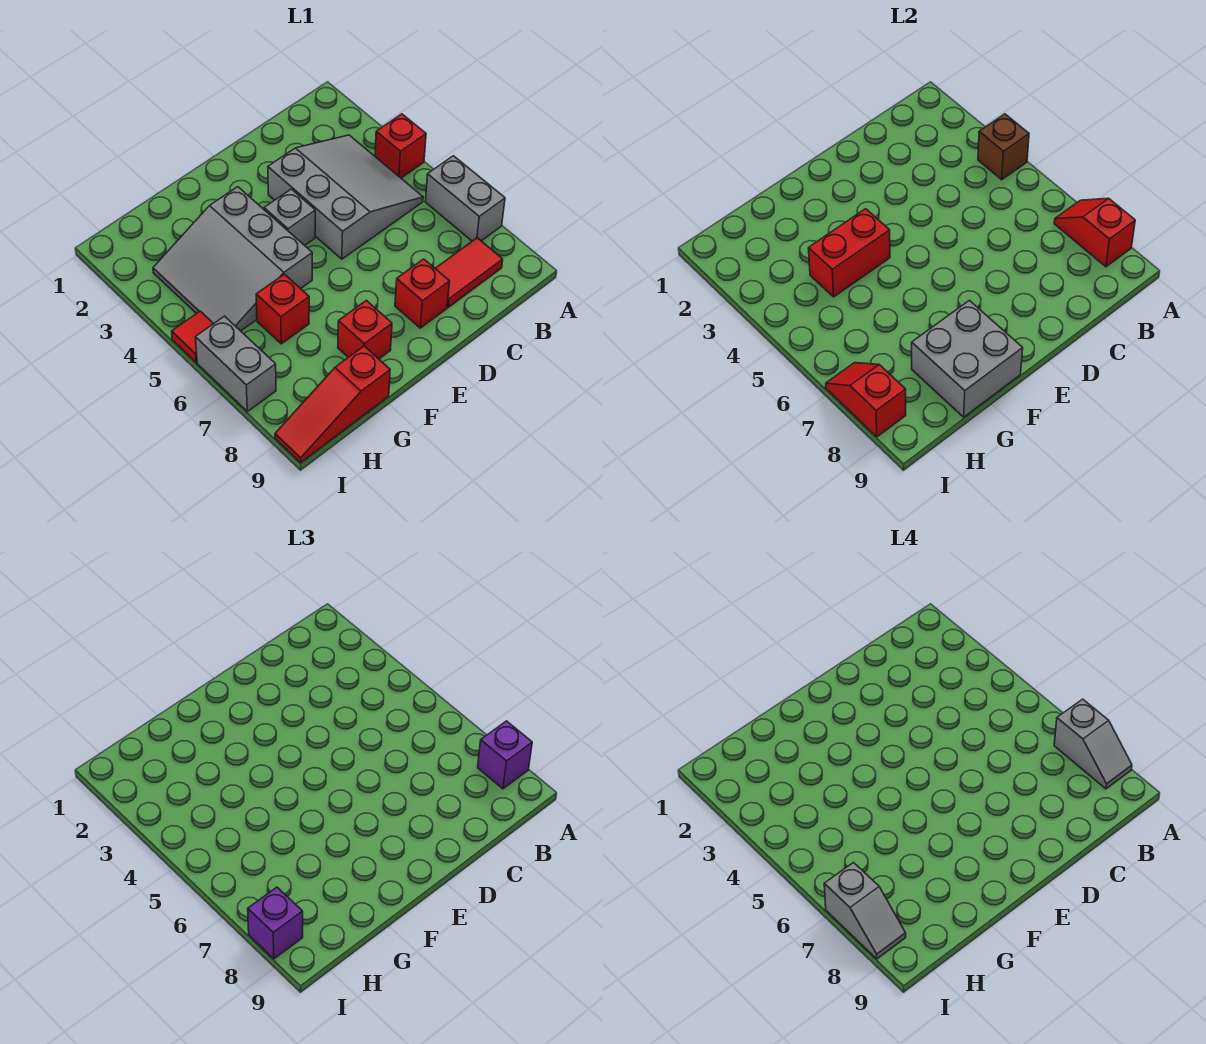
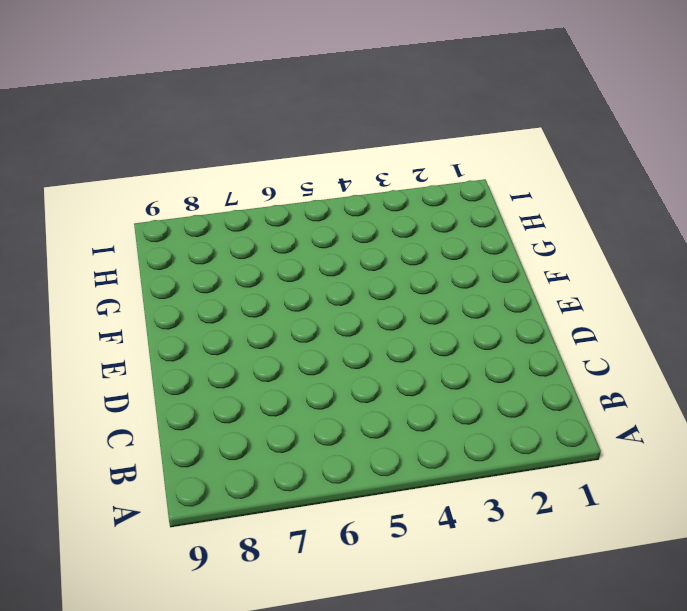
none -> red brick A4 level 1
none -> grey brick A6:A7 level 1
none -> grey slope B3:D5 level 1 top D

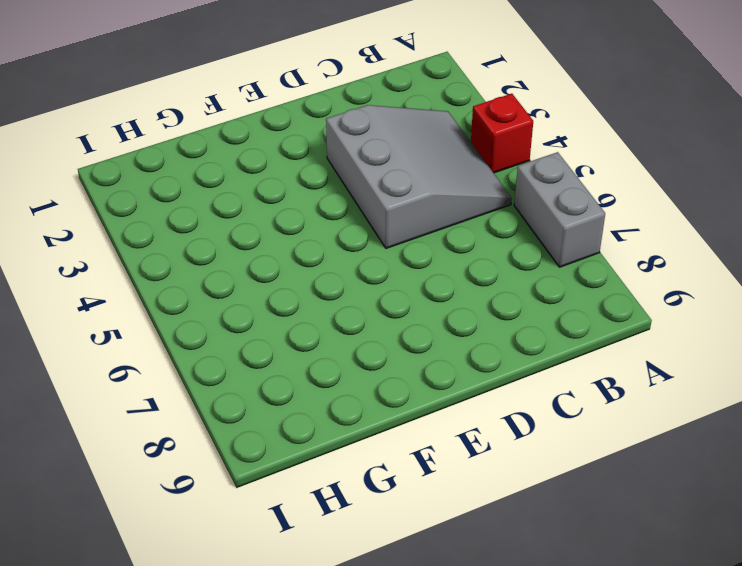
none -> red tile B8:C8 level 1
none -> red brick D8 level 1
none -> grey brick E4 level 1

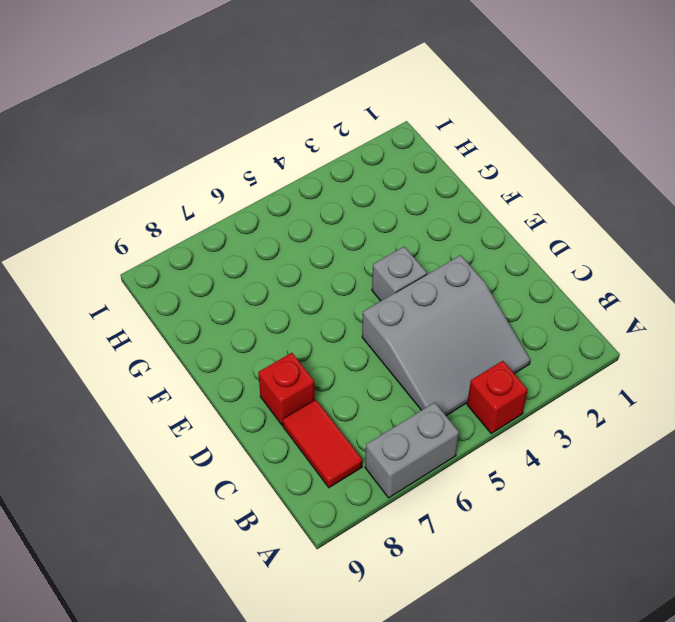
none -> grey slope F3:H5 level 1 top F
none -> red brick F8 level 1
none -> red brick G6 level 1

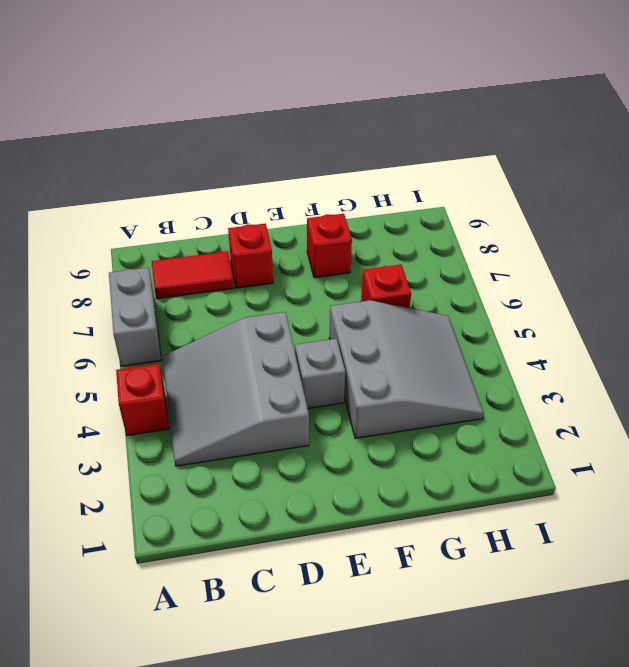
none -> red slope G9:I9 level 1 top G
none -> red tile I5 level 1
none -> grey brick I6:I7 level 1

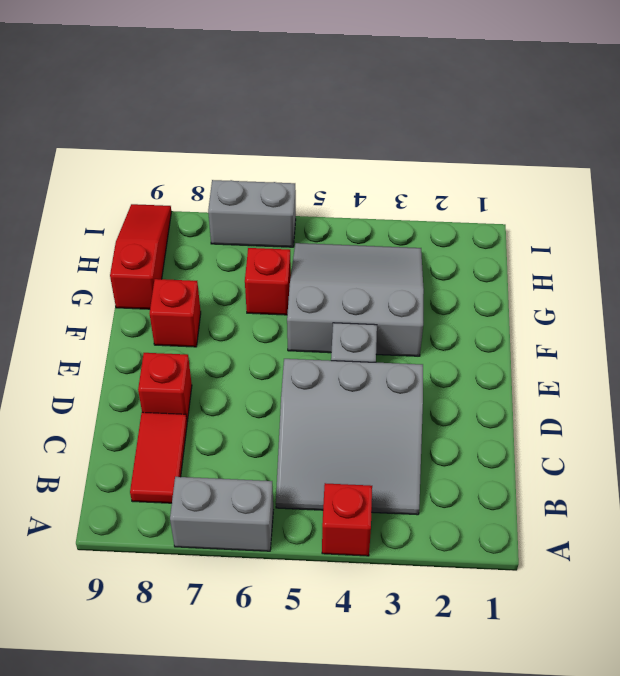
none -> red tile I5 level 1
none -> brown brick A4 level 2
none -> red slope A7:A8 level 2 top 8

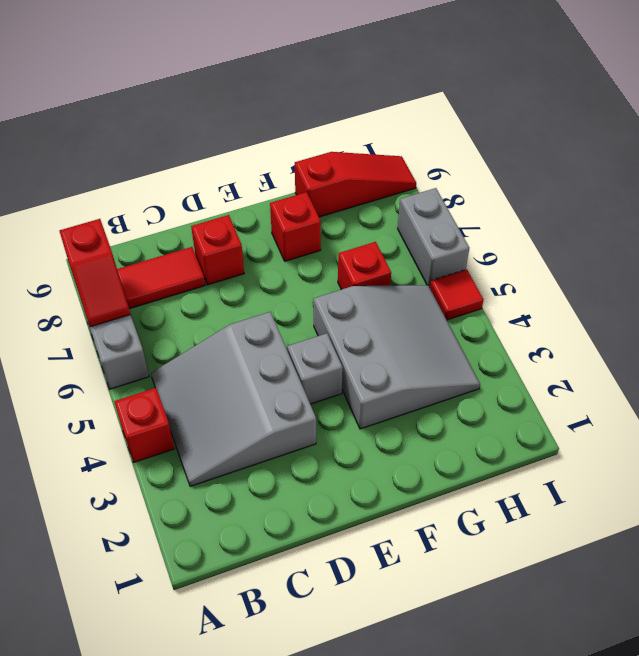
none -> brown brick A4 level 2
none -> red brick F4:G4 level 2
none -> grey brick F8:G9 level 2

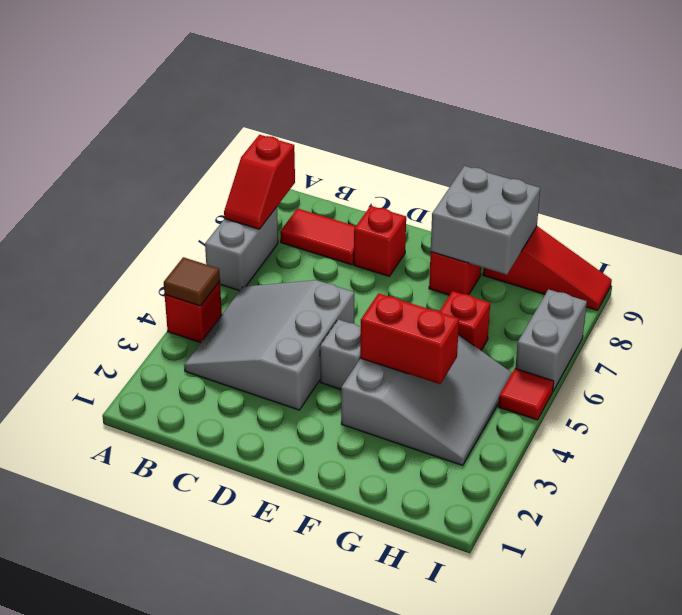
brown tile A4 level 2 -> brown brick A4 level 2
none -> red slope I7:I8 level 2 top 8
none -> purple brick A8 level 3
none -> purple brick I8 level 3

